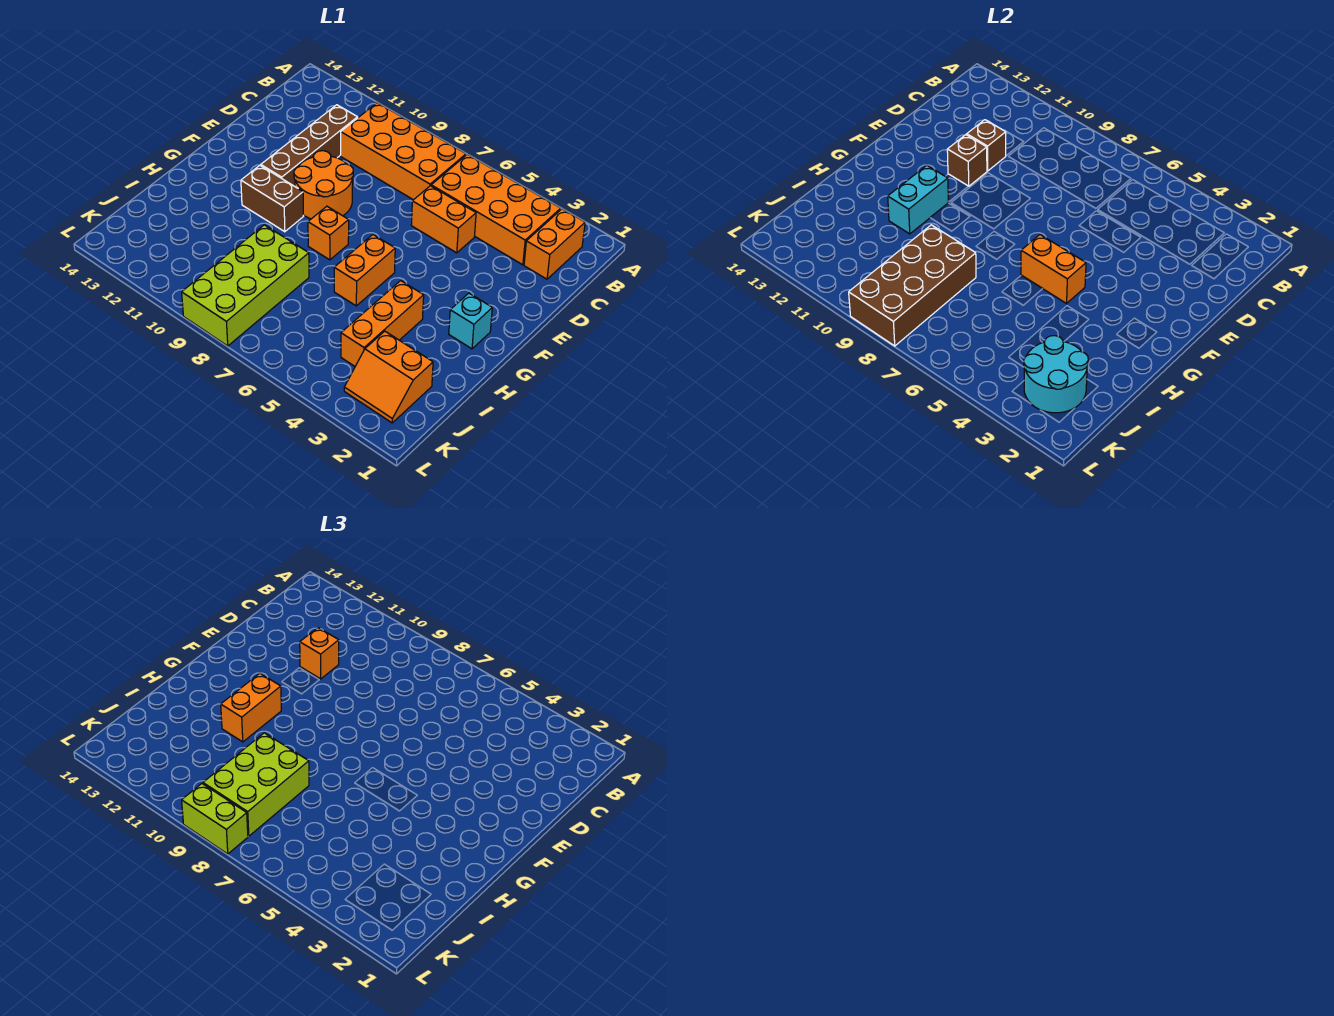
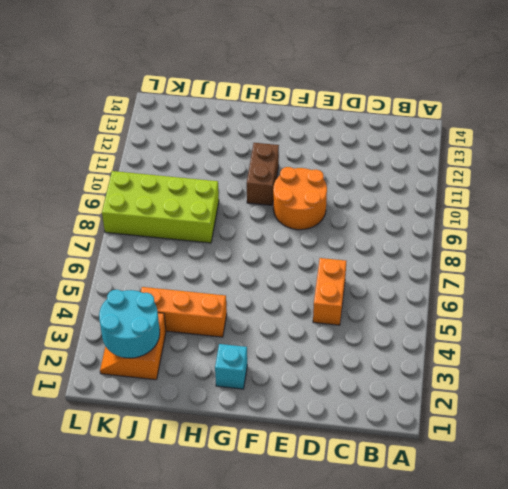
none -> orange brick B2:C2 level 1
none -> orange brick B3:C6 level 1
none -> orange brick B7:C10 level 1

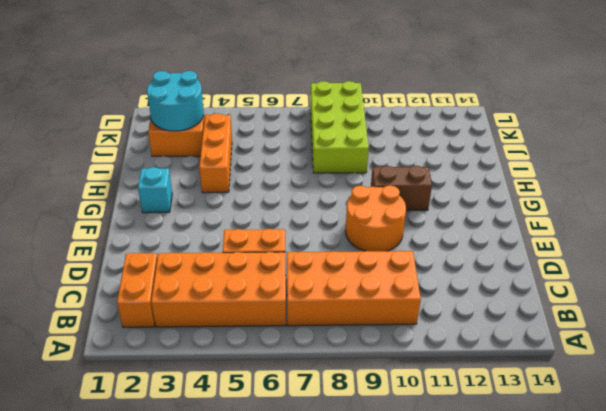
none -> brown brick C11:F11 level 1
none -> orange brick G6:H6 level 1
none -> orange brick G8 level 1

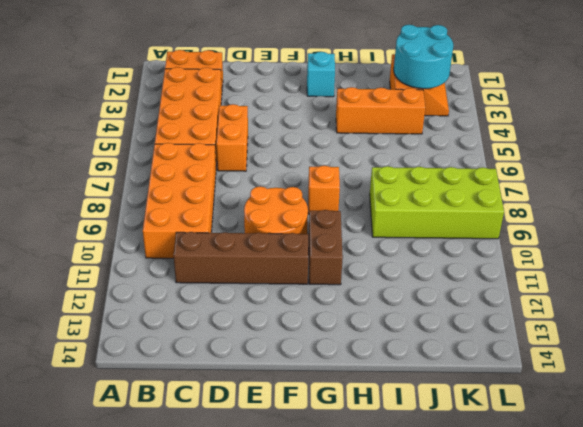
none -> orange brick G6:H6 level 1
none -> brown brick D11 level 2
none -> brown brick E11 level 2

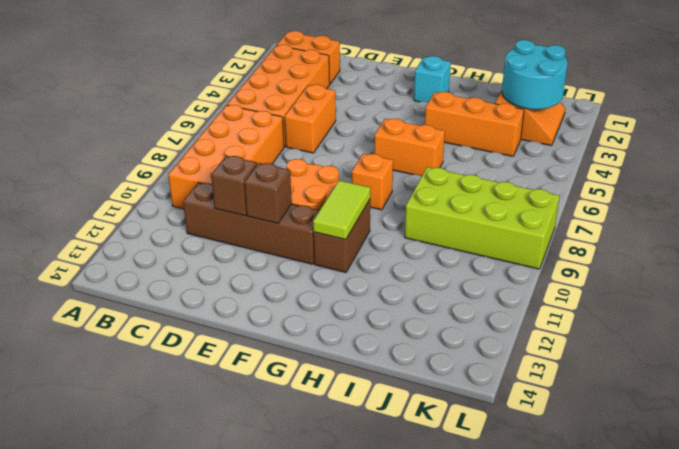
lime tile G10:G11 level 2 -> cyan brick G11:H11 level 2
none -> orange brick G5:G6 level 2
none -> brown brick I8:L9 level 2
none -> orange brick D11 level 3

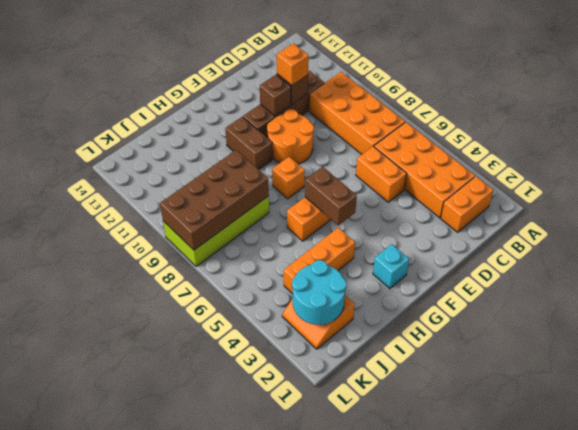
brown brick G5:G6 level 2 -> orange brick G5:G6 level 2
none -> cyan brick G11:H11 level 2
none -> orange brick G11:H11 level 3
none -> lime brick I8:K9 level 3

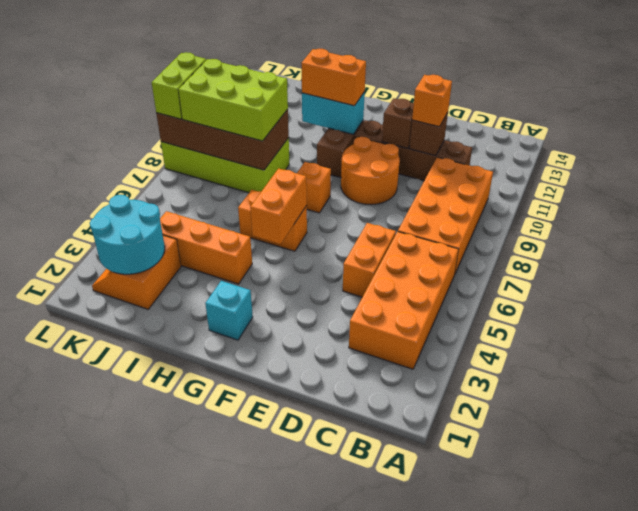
none -> orange brick B2:C2 level 1

